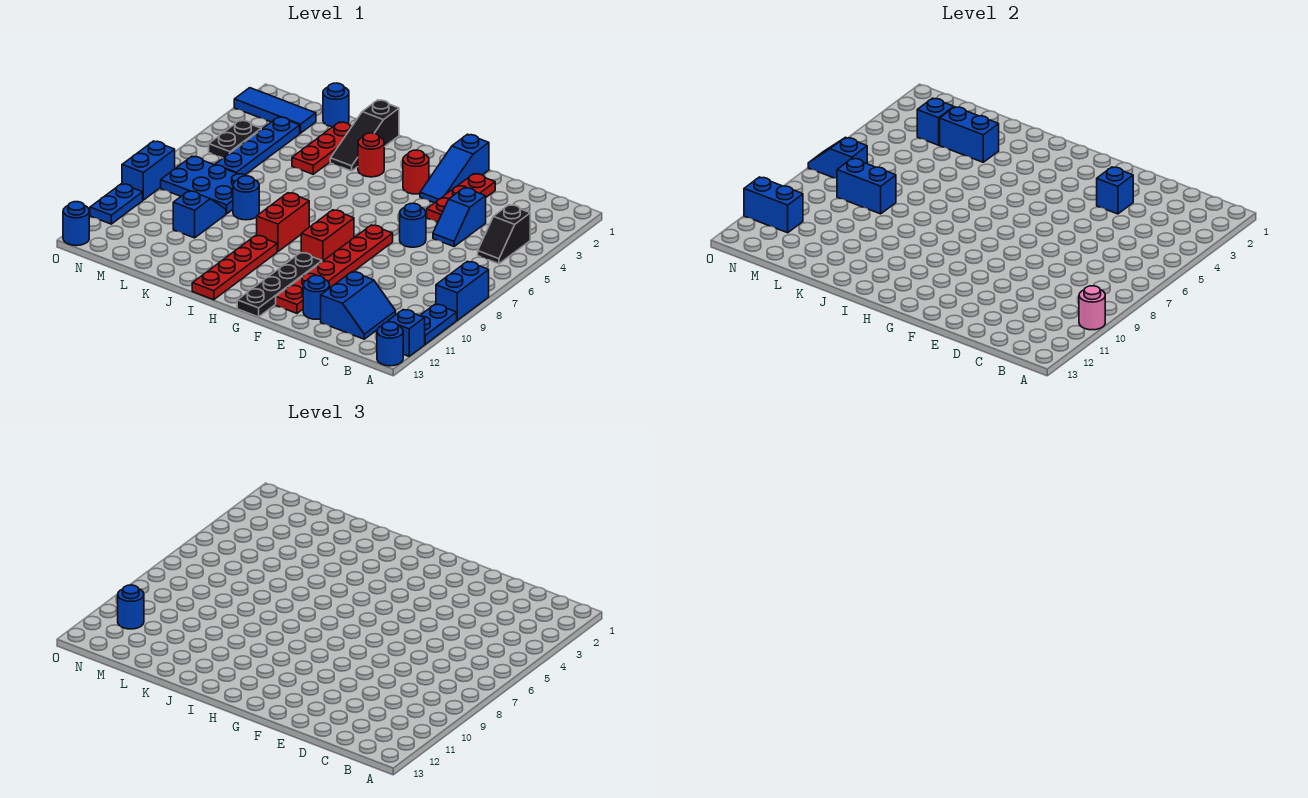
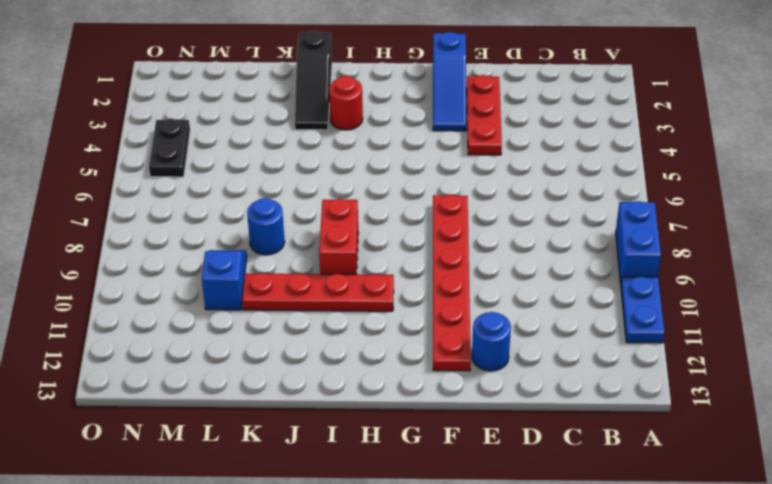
red plate H10:K10 level 1 -> red plate I10:I13 level 1
none -> blue brick A12 level 1
none -> blue round brick A13 level 1
none -> black slope B4:B5 level 1 top 4
none -> blue slope C11:D12 level 1 top D

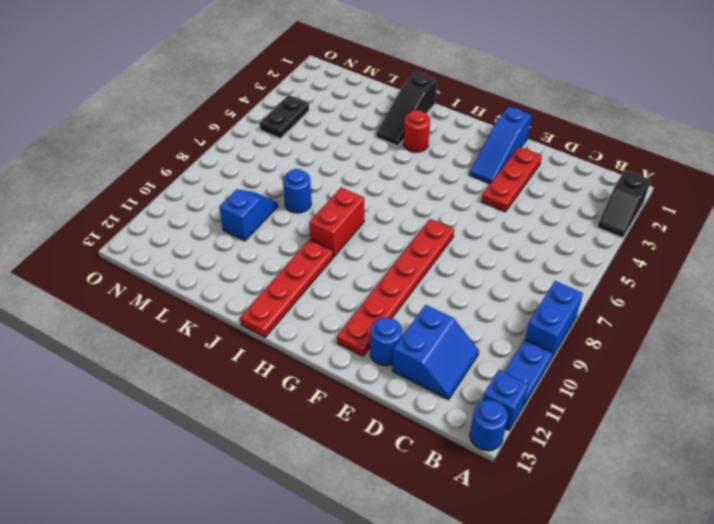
black slope A2:A3 level 1 top 2 -> black slope B4:B5 level 1 top 4
none -> blue slope D4:D5 level 1 top 4
none -> blue round brick E6 level 1
none -> red round brick G3 level 1
none -> red brick G8:G9 level 1

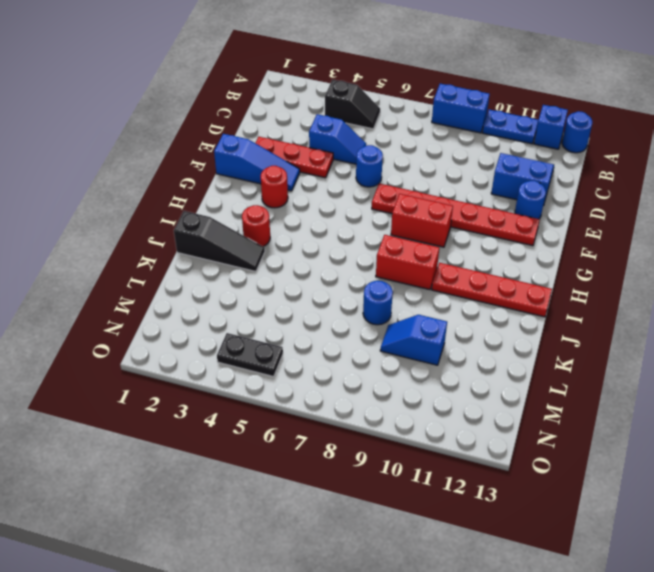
none -> black plate G10:G13 level 1
none -> red plate K2:K4 level 1
none -> blue round brick L1 level 1
none -> blue plate L7:N8 level 1

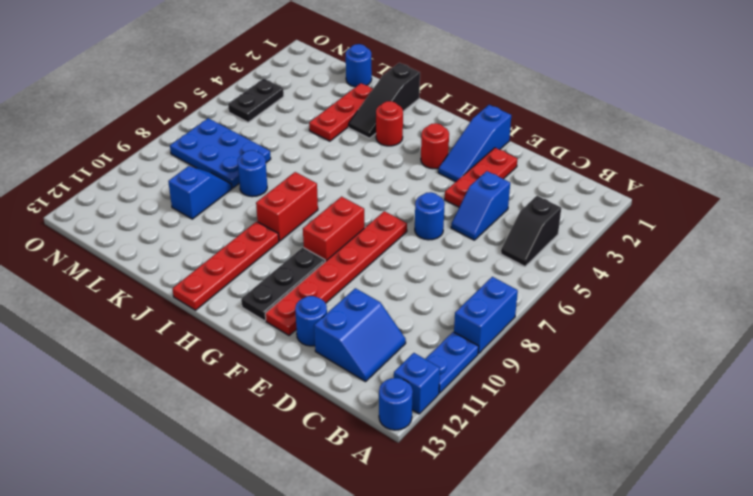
black plate G10:G12 level 1 -> black plate G10:G13 level 1
none -> blue tile M2:O2 level 1
none -> blue plate M3:M6 level 1
none -> blue brick O8:O9 level 1
none -> blue plate O10:O11 level 1

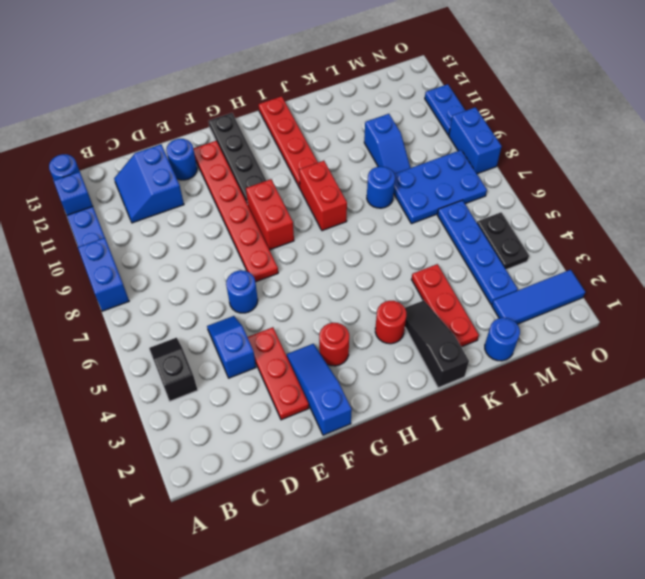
none -> blue round brick O13 level 1
none -> pink round brick A10 level 2
none -> blue brick E3 level 2
none -> blue brick K3:L3 level 2

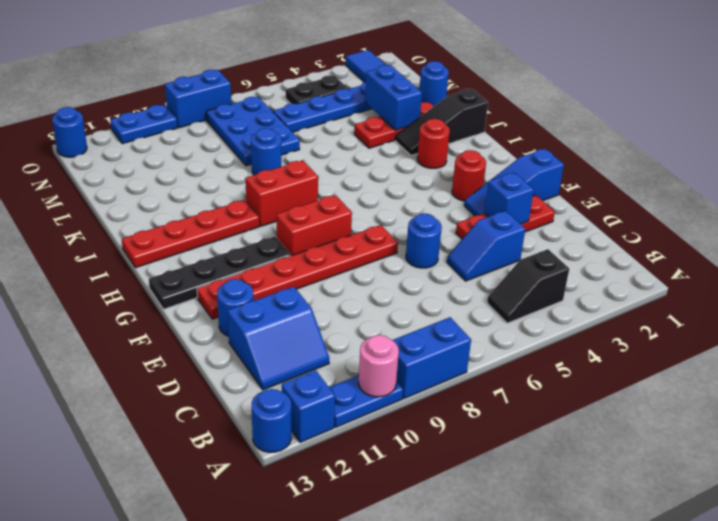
none -> blue slope L9:L10 level 1 top 10
none -> blue brick L8:M8 level 2
none -> blue brick M3 level 2
none -> blue slope N7:O7 level 2 top N

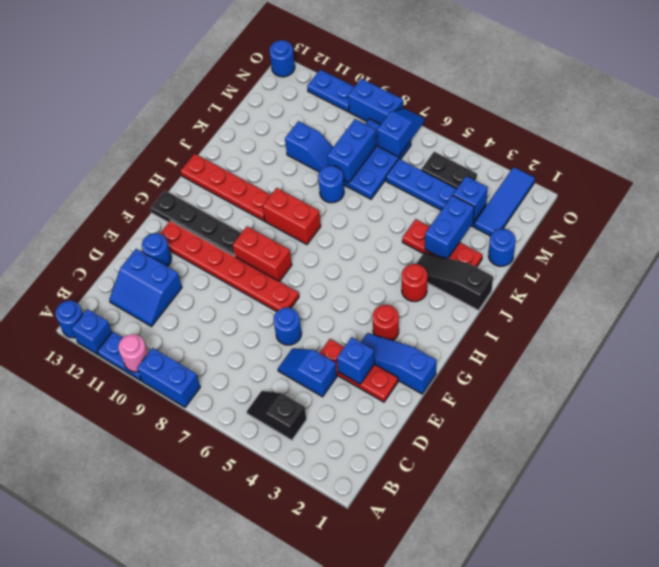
none -> blue brick N11:O11 level 2
none -> blue round brick N11 level 3

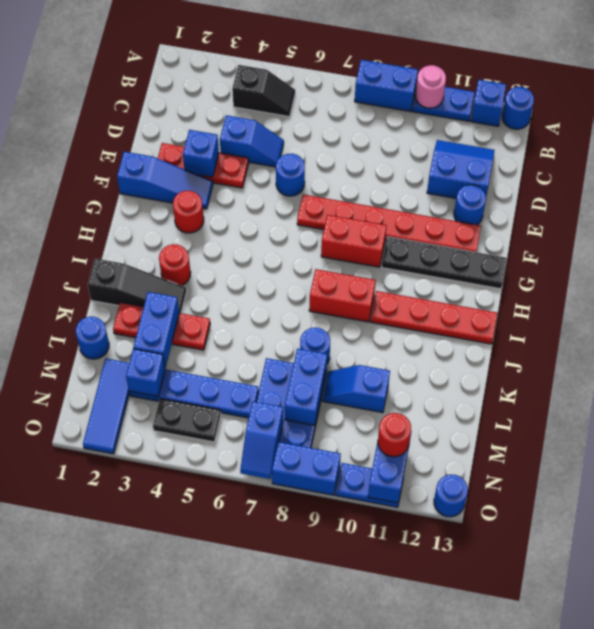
red round brick N11 level 3 -> blue round brick N11 level 3

